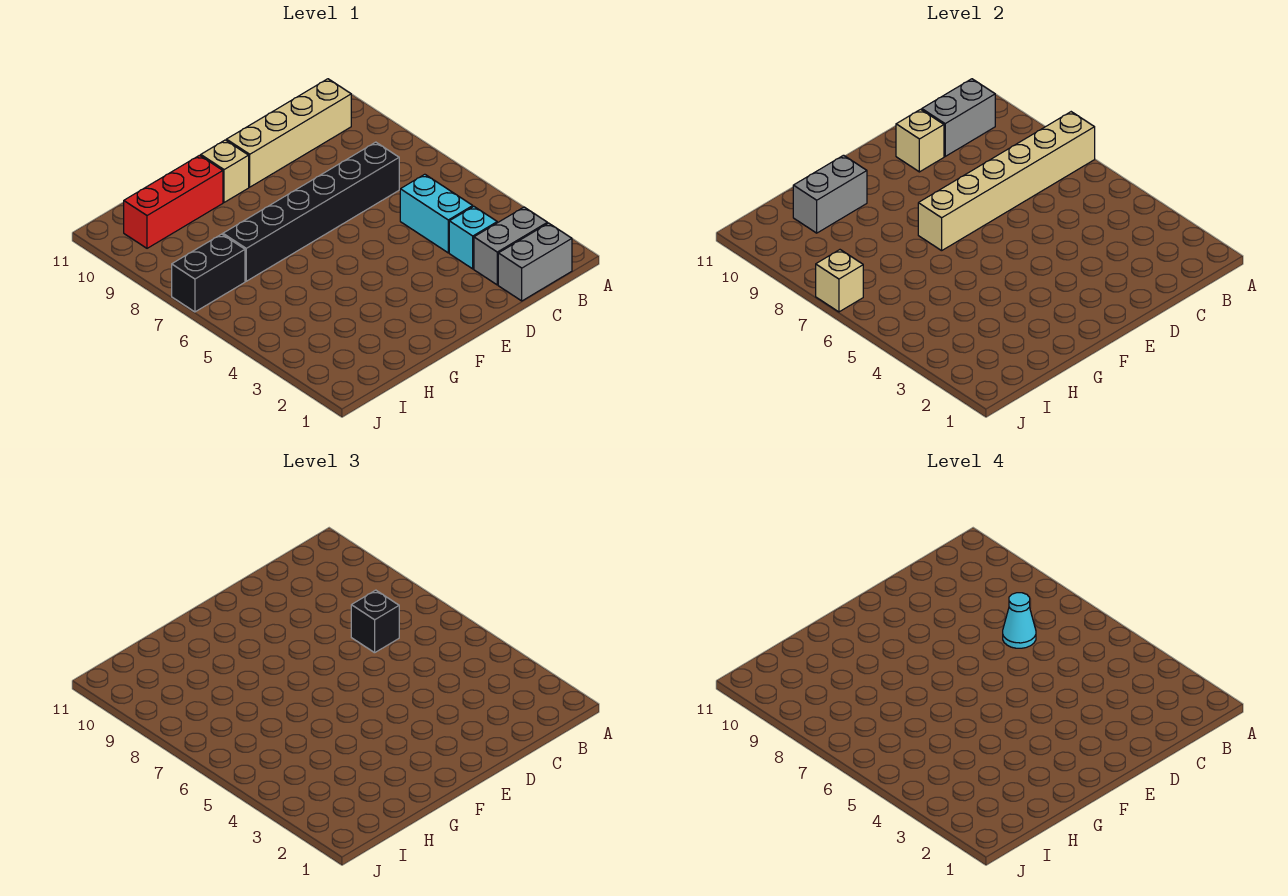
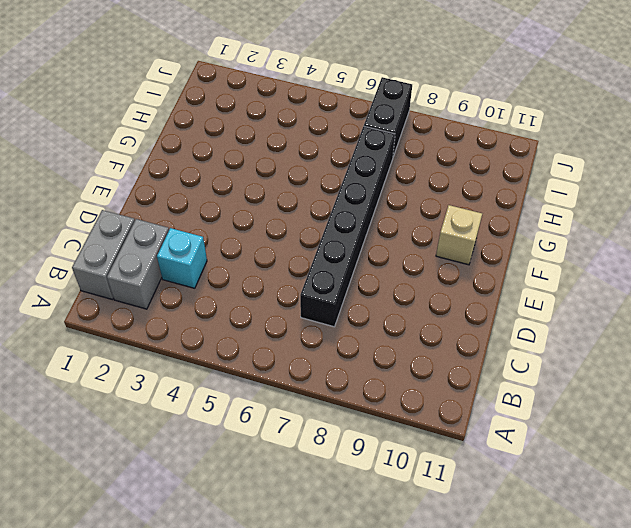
none -> tan brick B10:E10 level 1
none -> cyan brick C4:C5 level 1
none -> red brick G10:I10 level 1

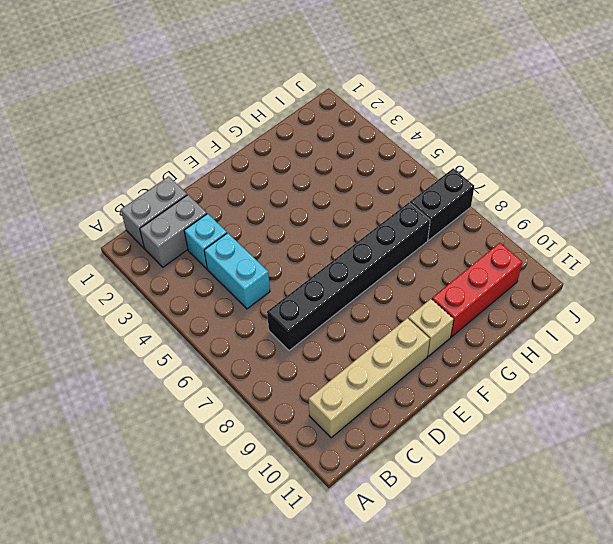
none -> tan brick A7:F7 level 2
none -> grey brick B10:C10 level 2
none -> tan brick D10 level 2

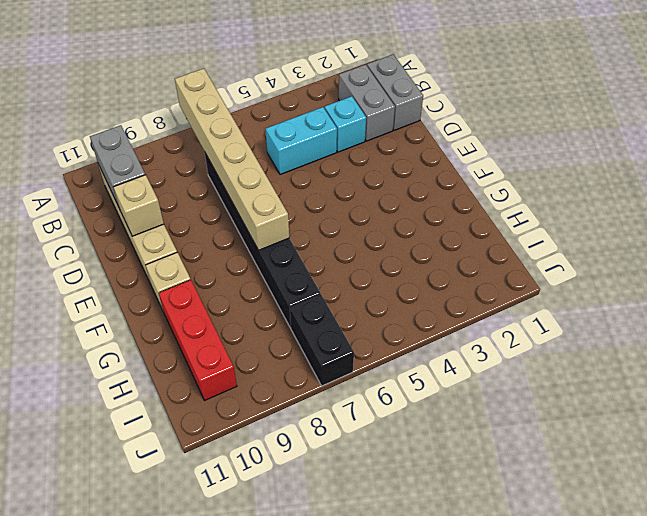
none -> grey brick G10:H10 level 2
none -> tan brick J7 level 2
none -> black brick C7 level 3

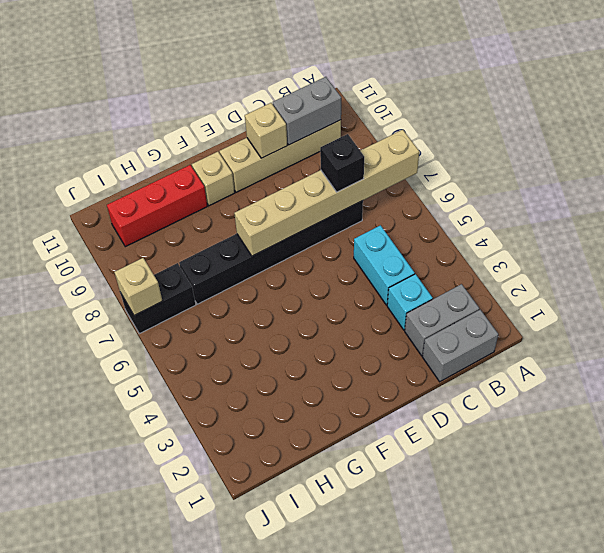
none -> grey brick G10:H10 level 2
none -> cyan cone C7 level 4

